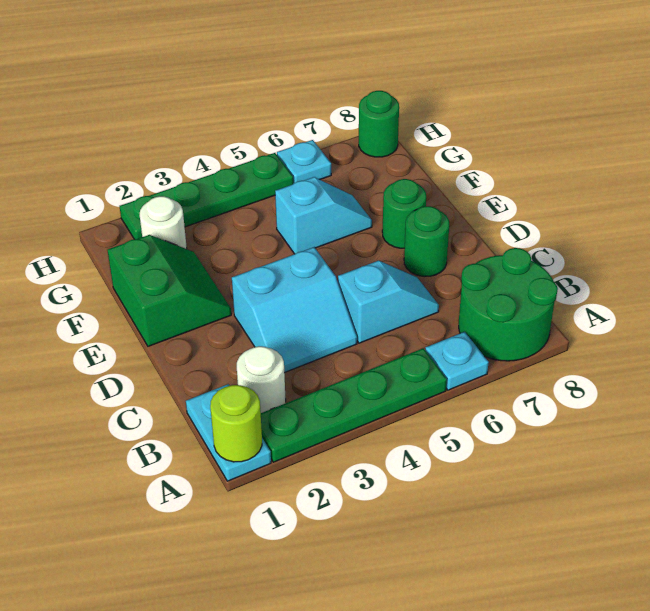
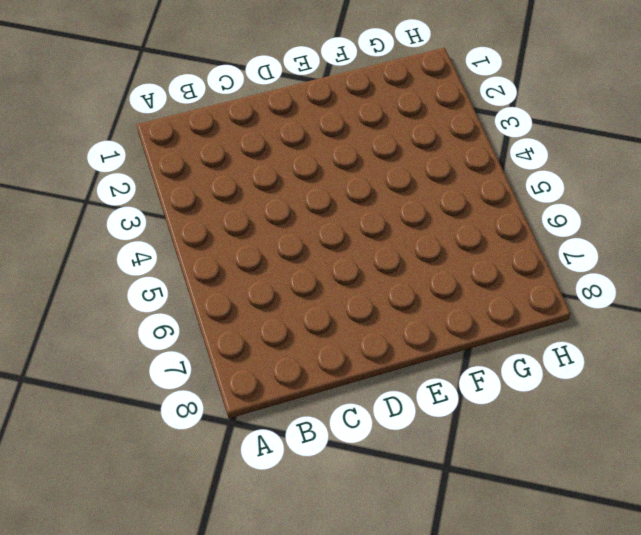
none -> cyan plate A1:B1 level 1
none -> green plate A2:A5 level 1
none -> cyan plate A6 level 1

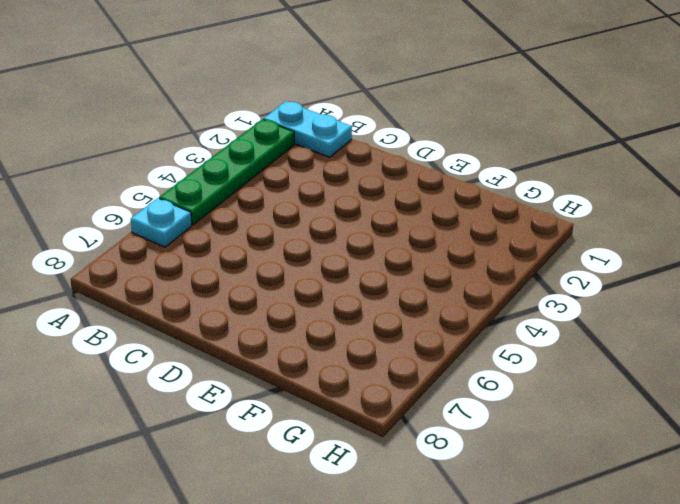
none -> green round brick A7:B8 level 1
none -> white round brick B2 level 1
none -> cyan slope C3:D4 level 1 top D

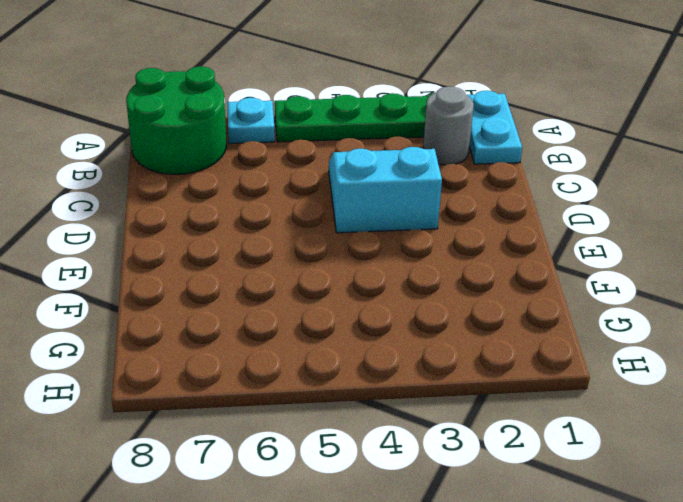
grey round brick B2 level 1 -> white round brick B2 level 1
none -> cyan slope C5:C6 level 1 top 5
none -> green round brick D7 level 1
none -> green slope E1:F2 level 1 top 1

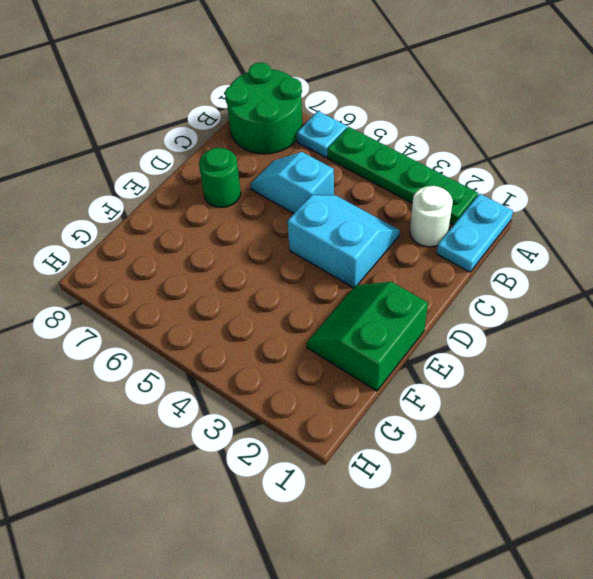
none -> green round brick E7 level 1
none -> cyan slope F5:F6 level 1 top 5
none -> white round brick G2 level 1

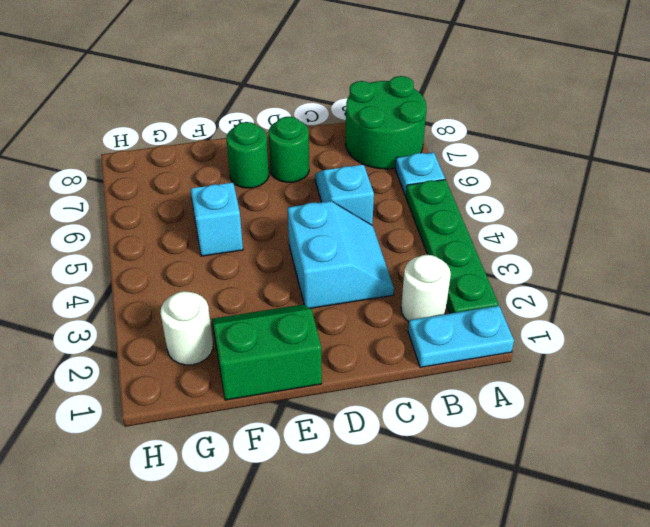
none -> green plate H2:H5 level 1
none -> cyan plate H6 level 1
none -> green round brick H8 level 1

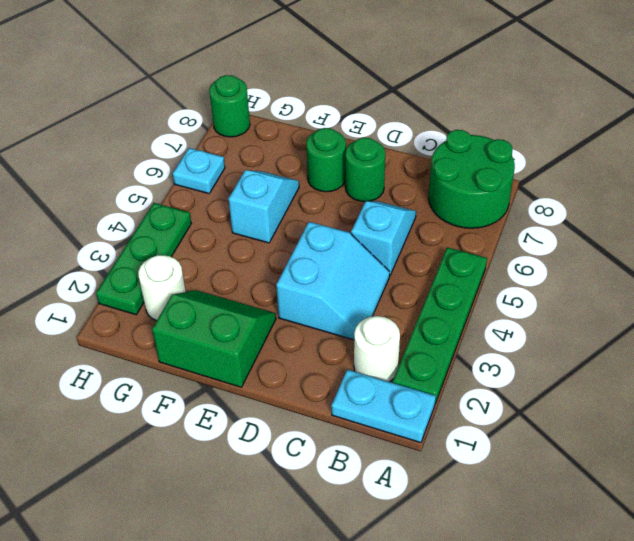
green plate H2:H4 level 1 -> green plate H2:H5 level 1
none -> cyan plate A6 level 1
none -> lime round brick A1 level 2

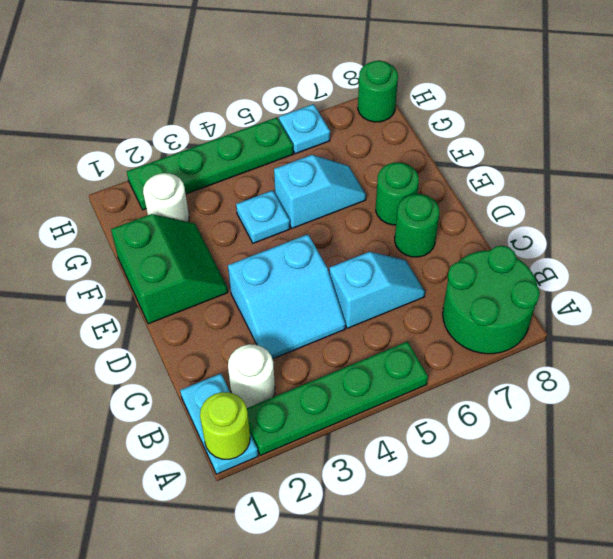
cyan plate F4 level 1 -> cyan plate A6 level 1

